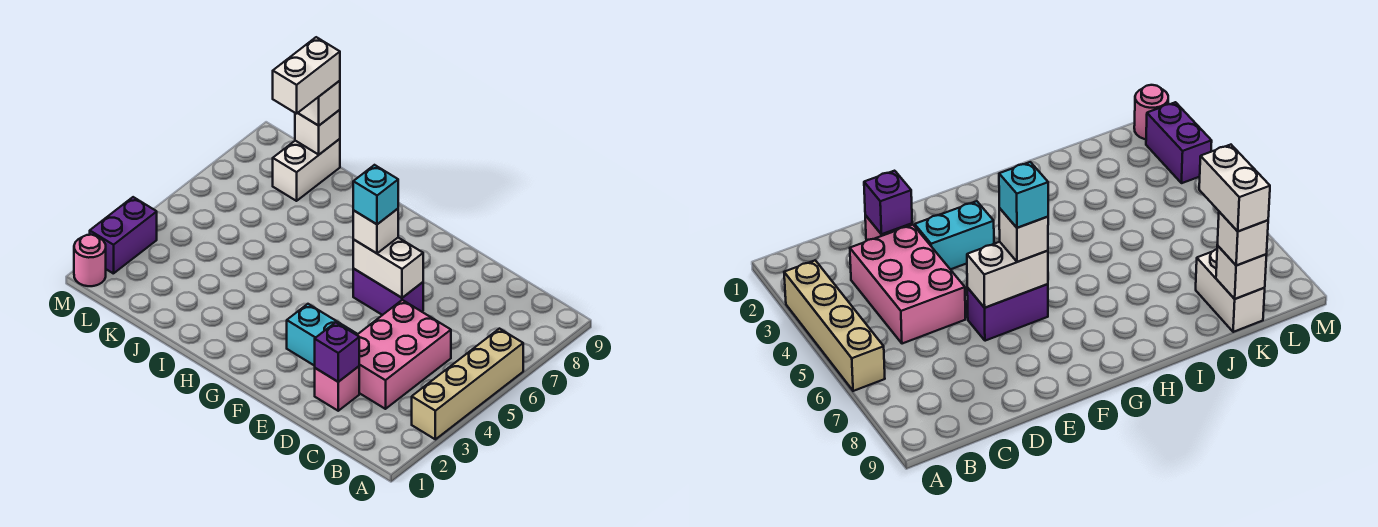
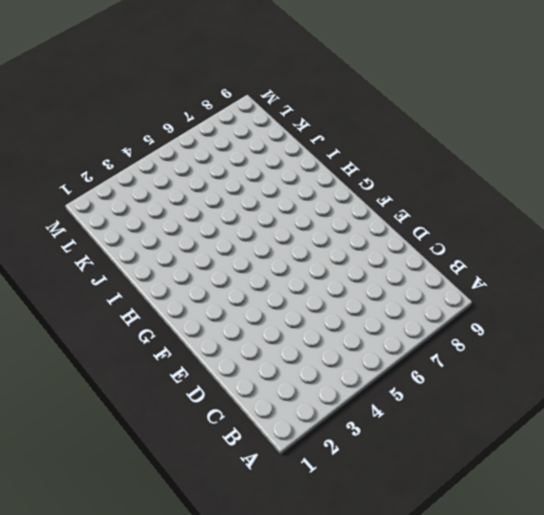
none -> tan brick A3:A6 level 1
none -> pink brick C3:D5 level 1
none -> pink brick D2 level 1

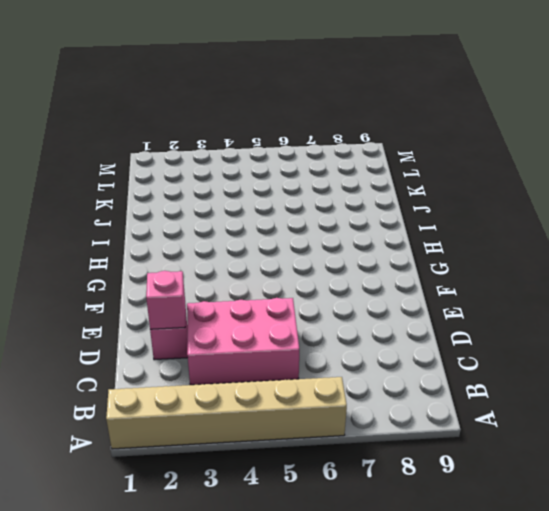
tan brick A1:A6 level 1 -> tan brick A3:A6 level 1
pink brick D2 level 2 -> purple brick D2 level 2
none -> cyan brick E3:F3 level 1
none -> purple brick E6:F6 level 1
none -> white brick K8:K9 level 1

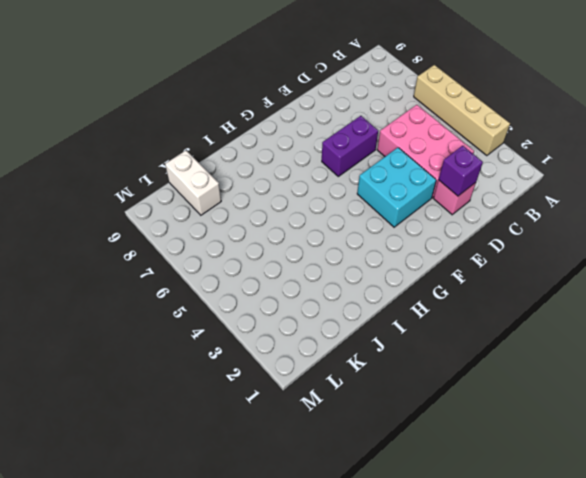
cyan brick E3:F4 level 1 -> cyan brick E3:F3 level 1
none -> pink round brick M1 level 1
none -> purple brick M2:M3 level 1
none -> white brick E6:F6 level 2

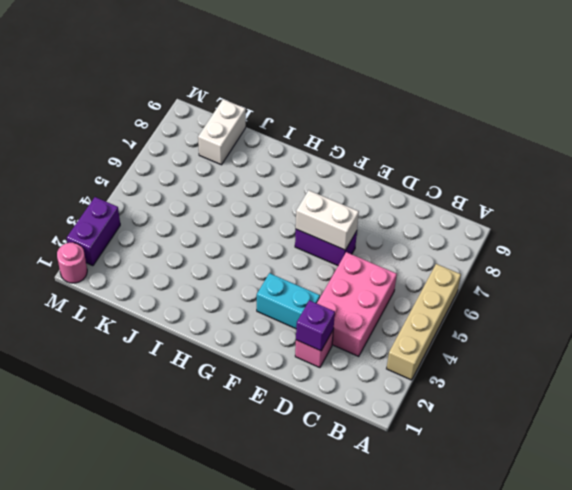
none -> white brick K9 level 2
none -> white brick F6 level 3
none -> white brick K9 level 3

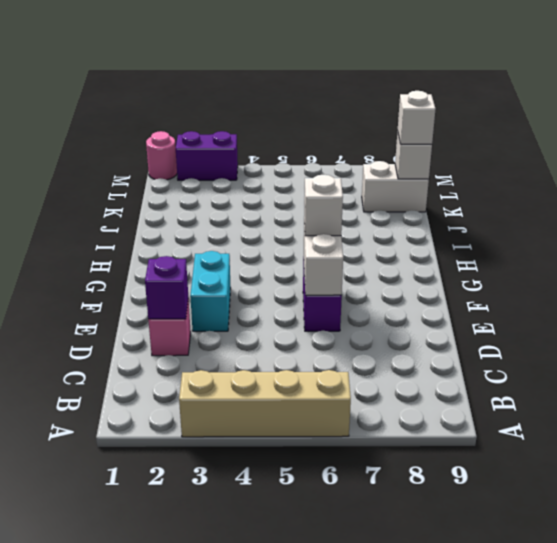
none -> pink brick C3:D5 level 1
none -> cyan brick F6 level 4
none -> white brick K8:K9 level 4

